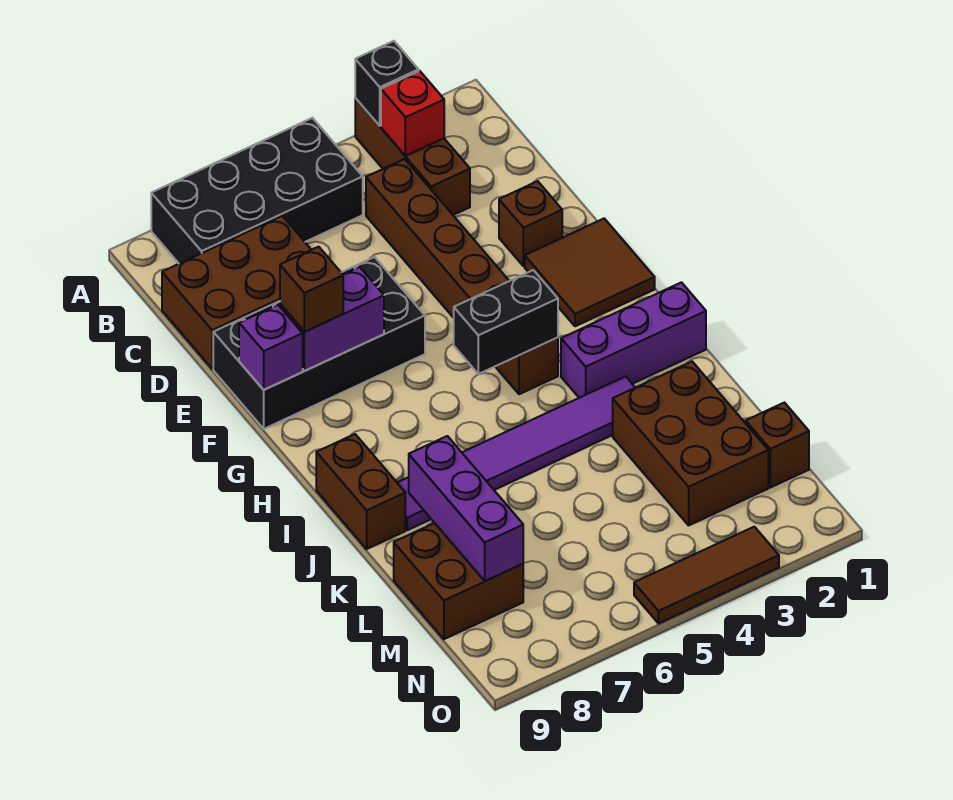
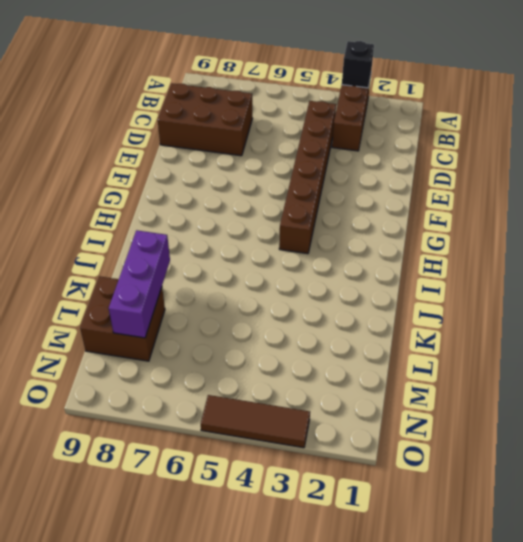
none -> black brick A5:B8 level 1
none -> brown brick E2 level 1
none -> black brick E6:F9 level 1

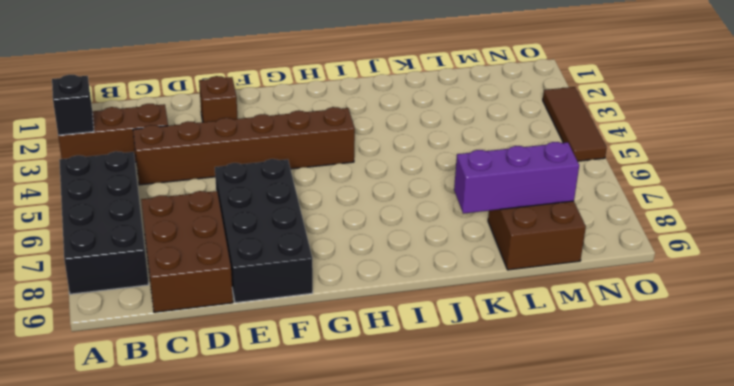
none -> brown tile F1:G2 level 1
none -> purple brick I1:I3 level 1
none -> brown brick I9:J9 level 1

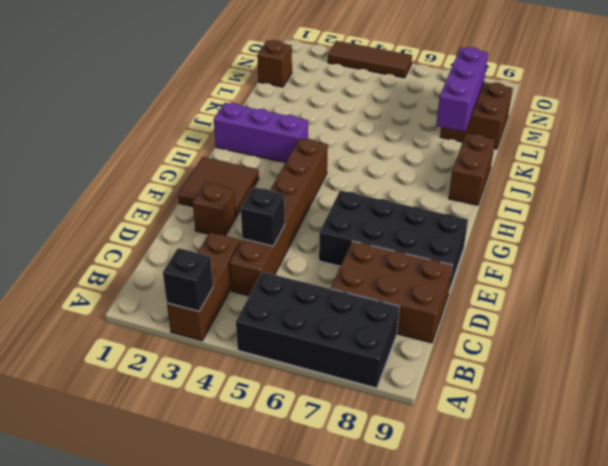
black brick D4 level 2 -> none
none -> purple tile J3:J8 level 1
none -> brown brick K2:M3 level 1
none -> red brick B3 level 2

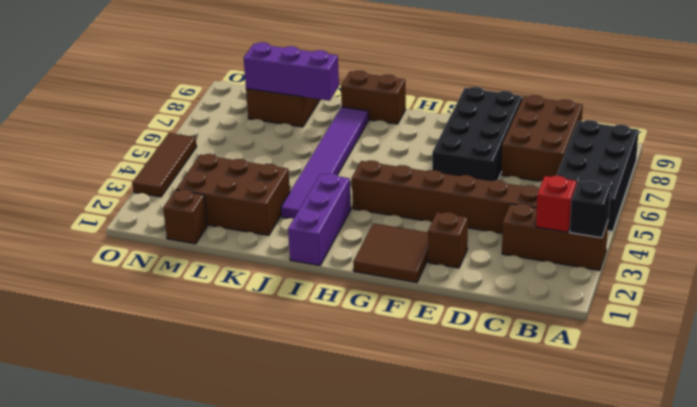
none -> purple brick F7:F8 level 2
none -> purple brick F9 level 2
none -> black brick H4:H5 level 2

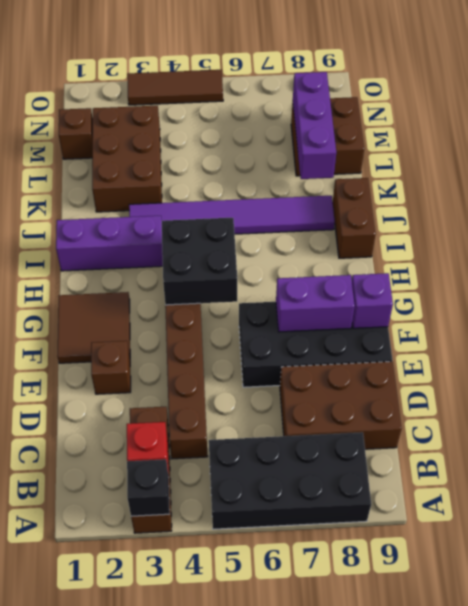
black brick G4:H5 level 2 -> black brick H4:H5 level 2
none -> brown brick F8 level 3

